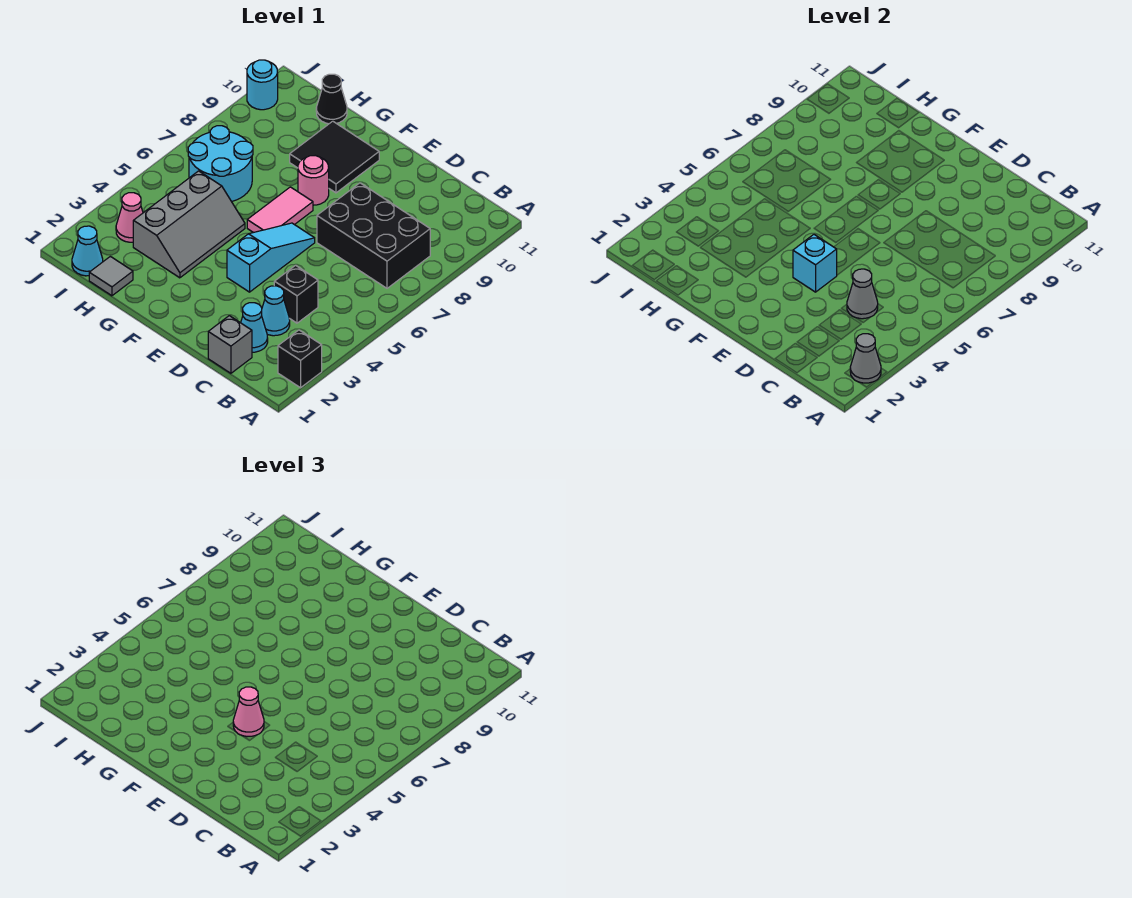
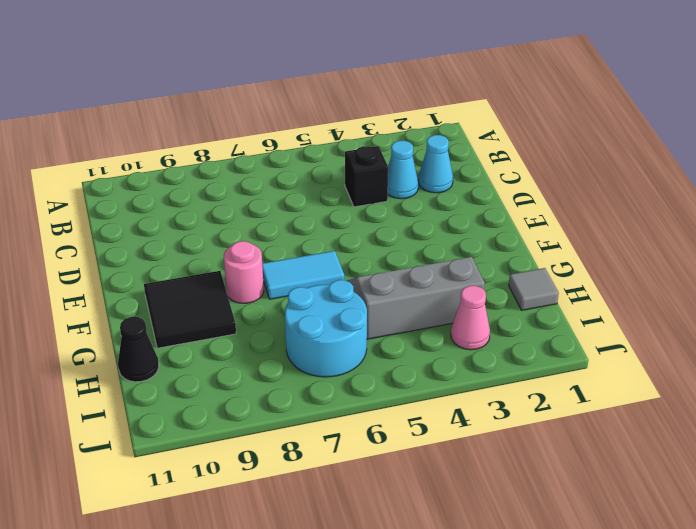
cyan tile F6:F7 level 1 -> pink tile F6:F7 level 1
none -> black brick A2 level 1
none -> black brick B7:D8 level 1
none -> grey brick C1 level 1

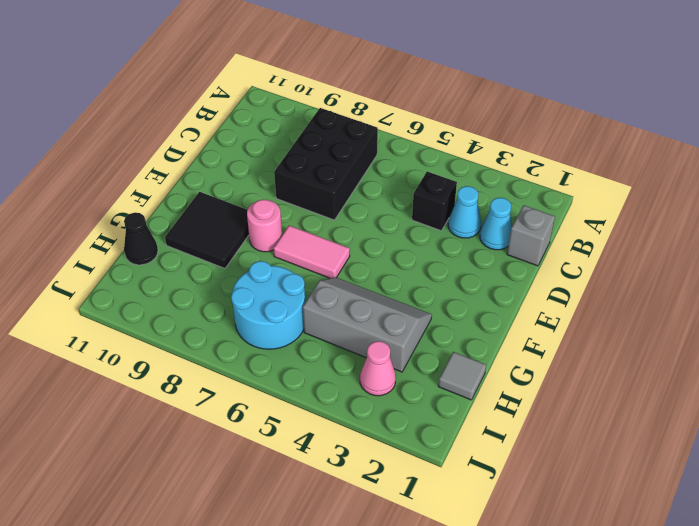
none -> black brick A2 level 1
none -> cyan slope E4:E6 level 1 top 4
none -> cyan cone I1 level 1

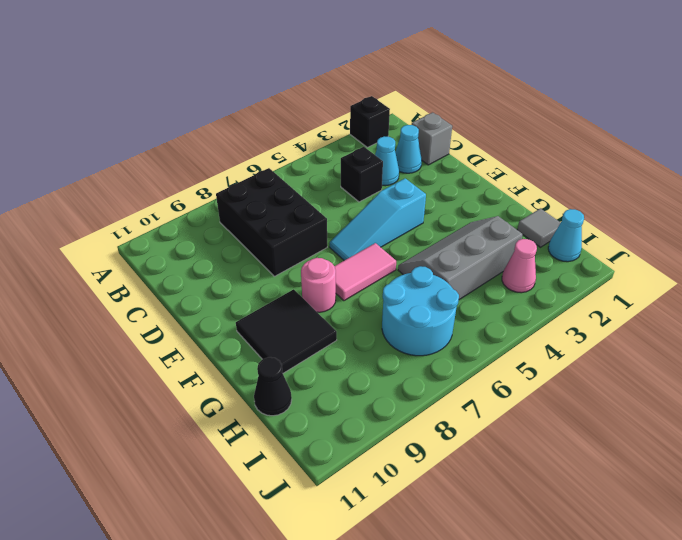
none -> cyan round brick J10 level 1
none -> grey cone A2 level 2
none -> grey cone C4 level 2

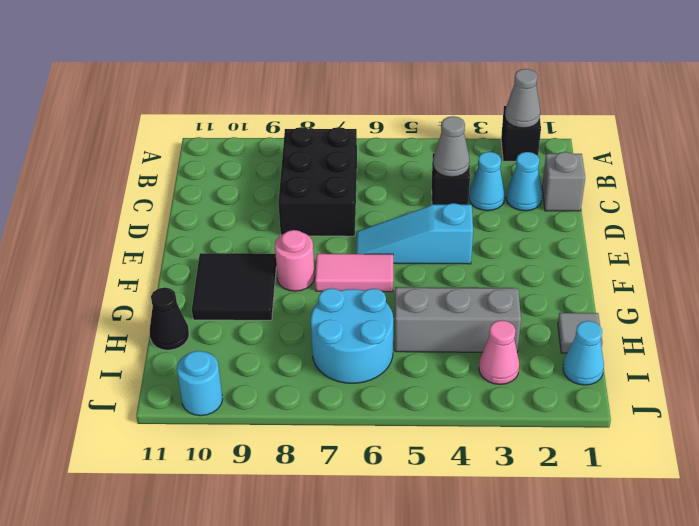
none -> cyan brick E4 level 2
none -> pink cone E4 level 3

